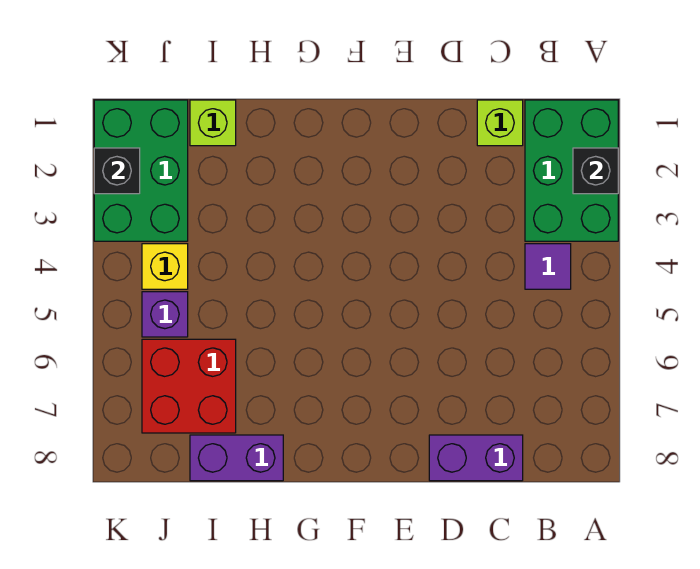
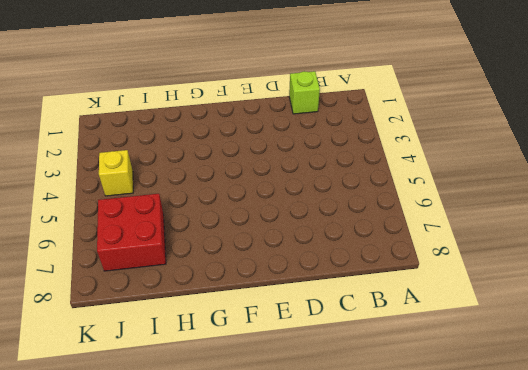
none -> green brick A1:B3 level 1
none -> purple tile B4 level 1
none -> purple brick C8:D8 level 1

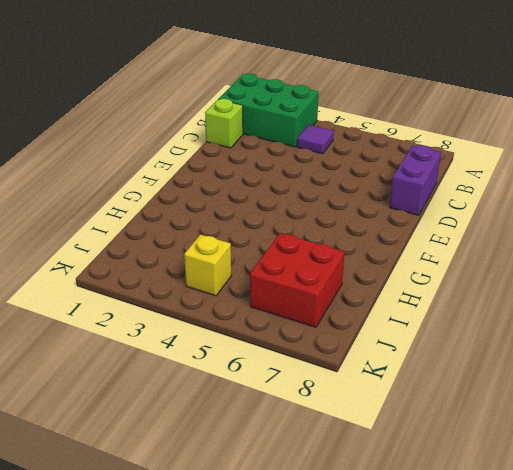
none -> purple brick H8:I8 level 1
none -> lime brick I1 level 1
none -> green brick J1:K3 level 1

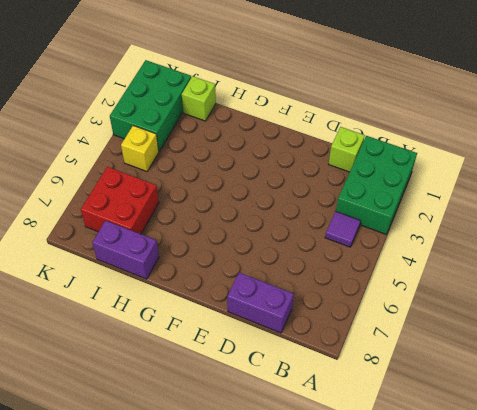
none -> purple brick J5 level 1
none -> black brick A2 level 2
none -> black brick K2 level 2

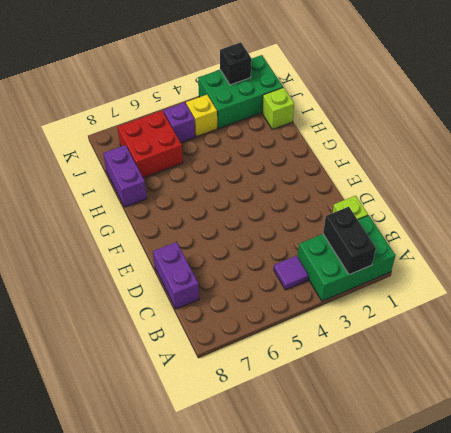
black brick A2:B2 level 2 -> black brick A2 level 2

